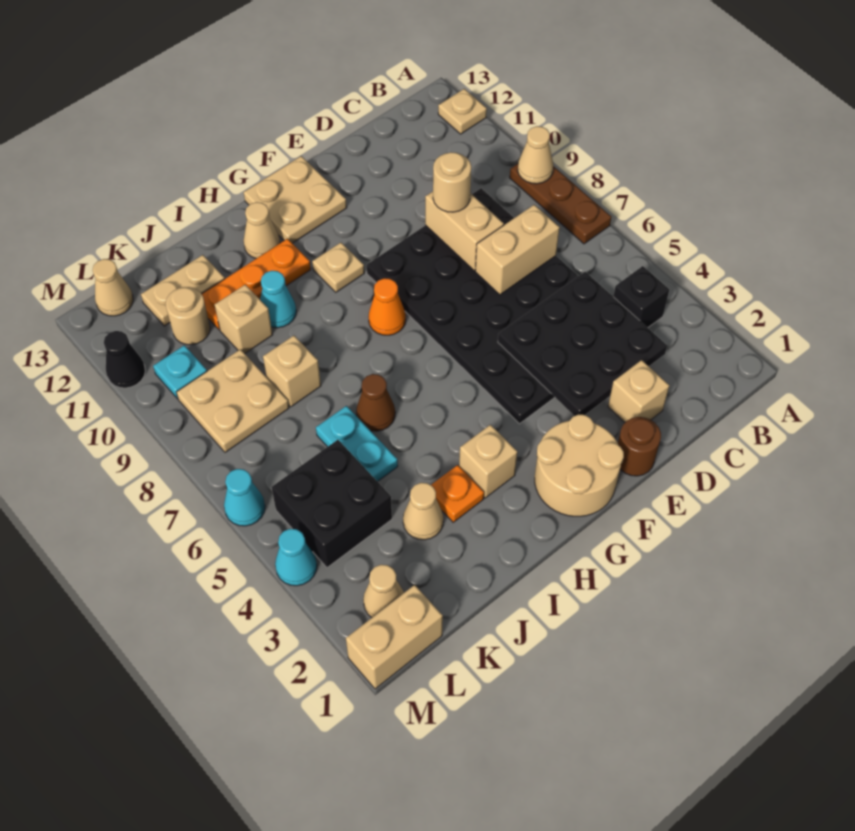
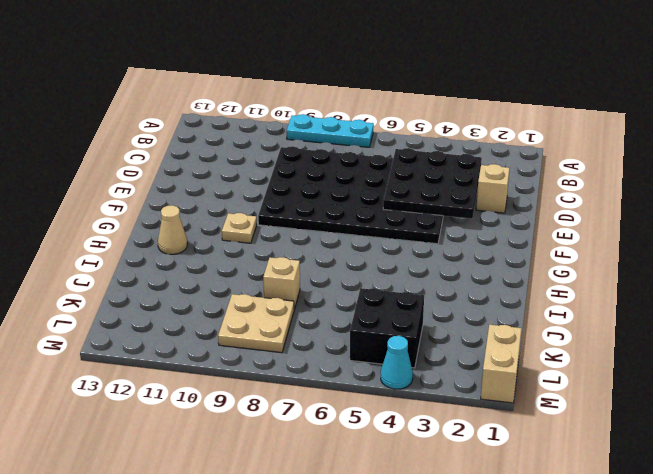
cyan plate A7:A9 level 1 -> brown plate A7:A9 level 1
none -> tan plate A12 level 1
none -> black brick B4 level 1
none -> brown round brick E1 level 1
none -> tan round brick F1:G2 level 1

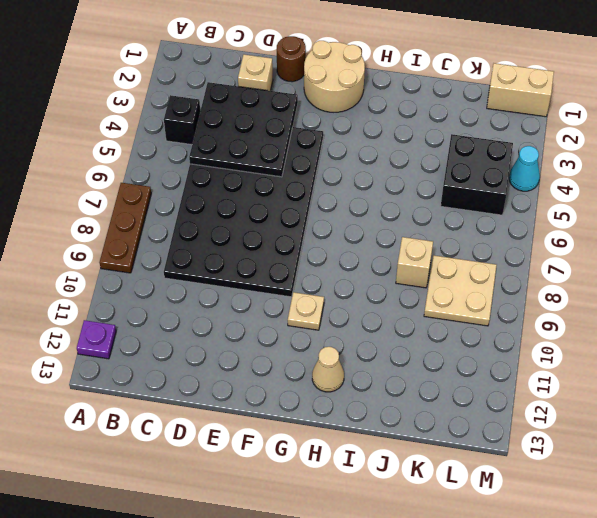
purple plate A12 level 1 -> tan plate A12 level 1
none -> tan plate F12:G13 level 1
none -> orange cone G8 level 1
none -> tan brick H3 level 1
none -> orange plate H11:J11 level 1

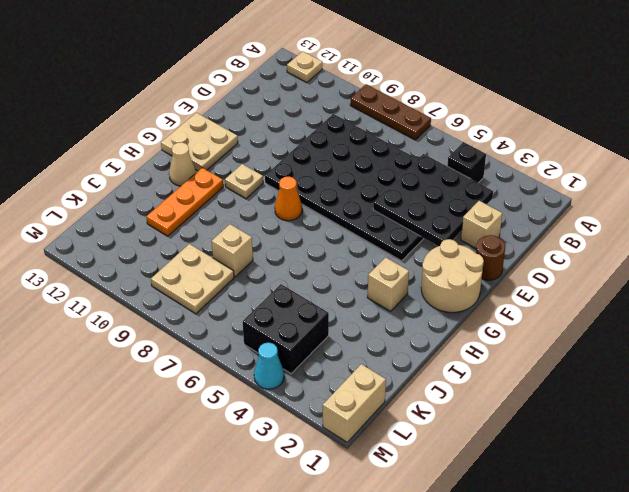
none -> orange plate I3 level 1
none -> brown cone I6 level 1
none -> cyan cone I10 level 1
none -> tan cone J3 level 1

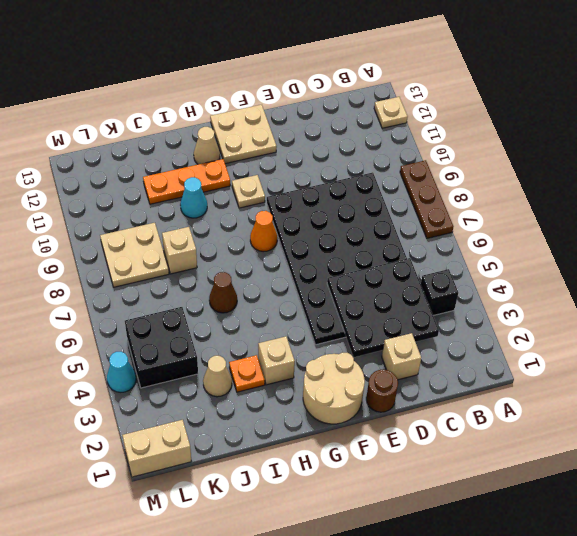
none -> cyan plate J5:J6 level 1
none -> tan brick J10 level 1
none -> tan plate J12:K12 level 1
none -> tan round brick K11 level 1

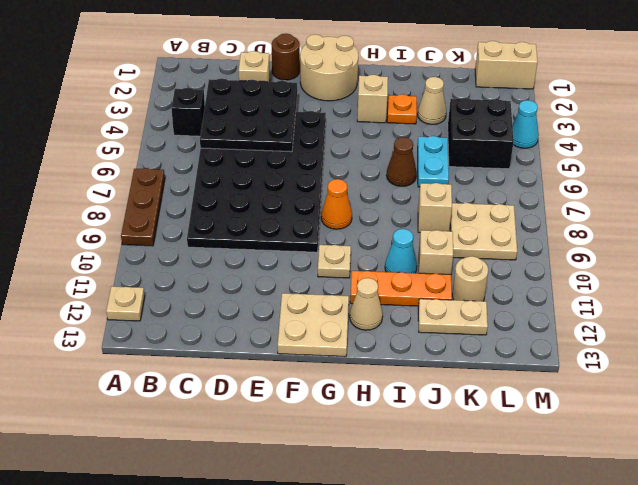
none -> tan cone L2 level 1
none -> cyan plate L10 level 1
none -> tan cone L13 level 1
none -> cyan cone M6 level 1

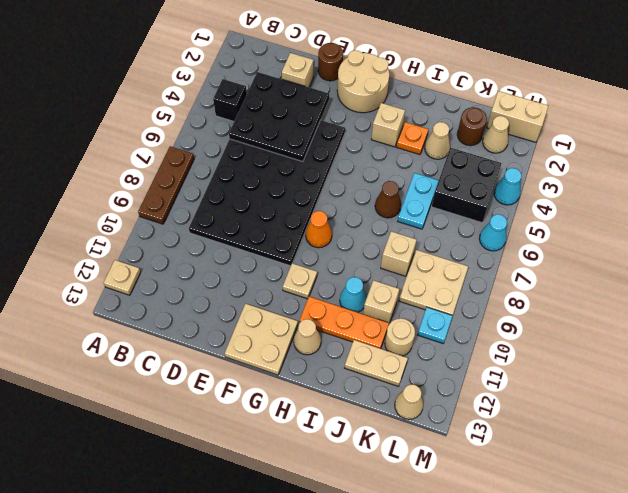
brown round brick K2 level 1 -> none
none -> black cone M11 level 1
none -> tan cone A9 level 2
none -> tan brick C7:D7 level 2
none -> tan brick D8:D9 level 2

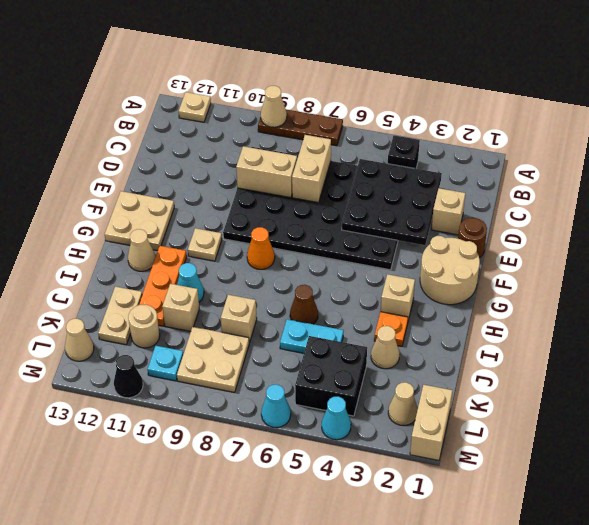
none -> tan round brick D9 level 3

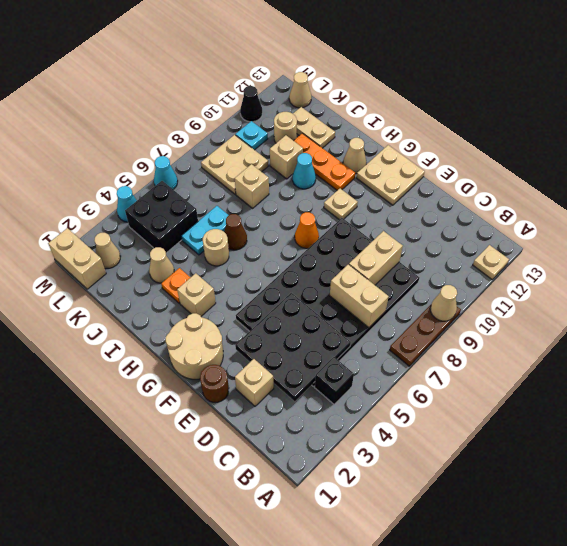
tan round brick I5 level 1 -> tan round brick D9 level 3

